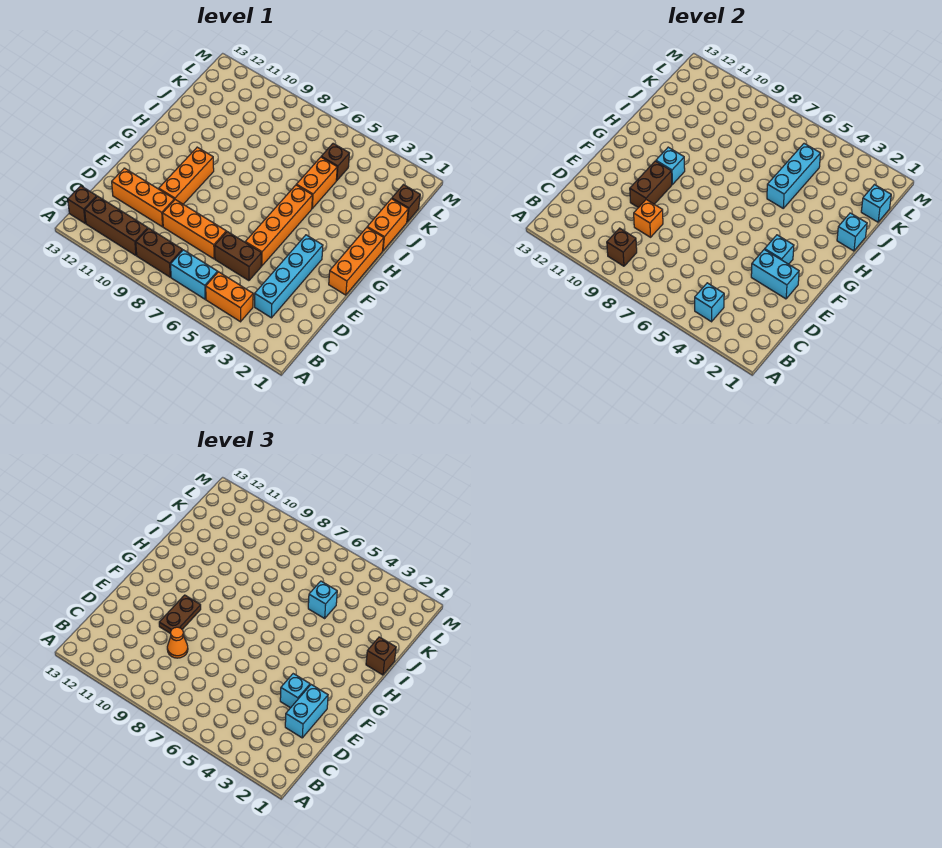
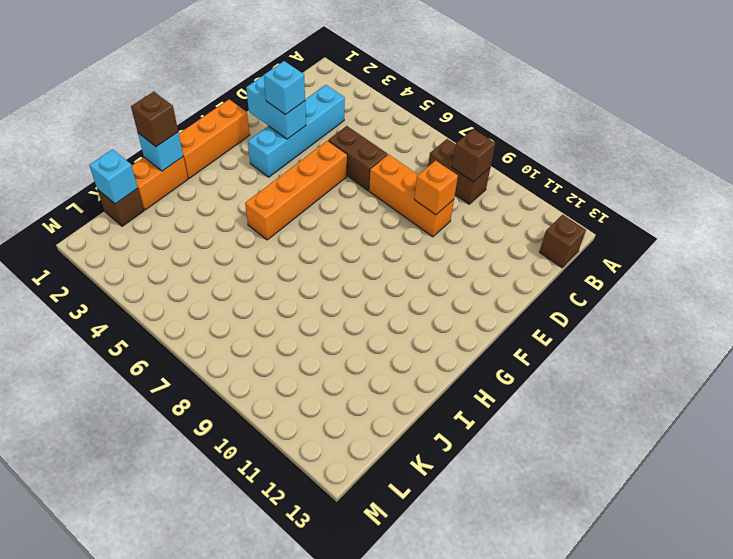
none -> orange brick B4:B5 level 1
none -> cyan brick B6:B7 level 1
none -> brown brick B10:B12 level 1
none -> orange brick D10:D12 level 1

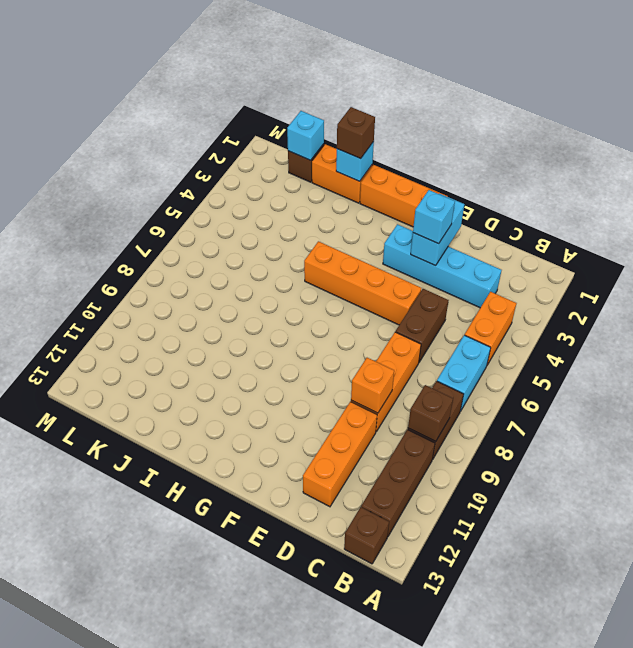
none -> orange brick E10:G10 level 1
none -> orange brick I5:J5 level 1
none -> brown brick K5 level 1
none -> cyan brick B4 level 2

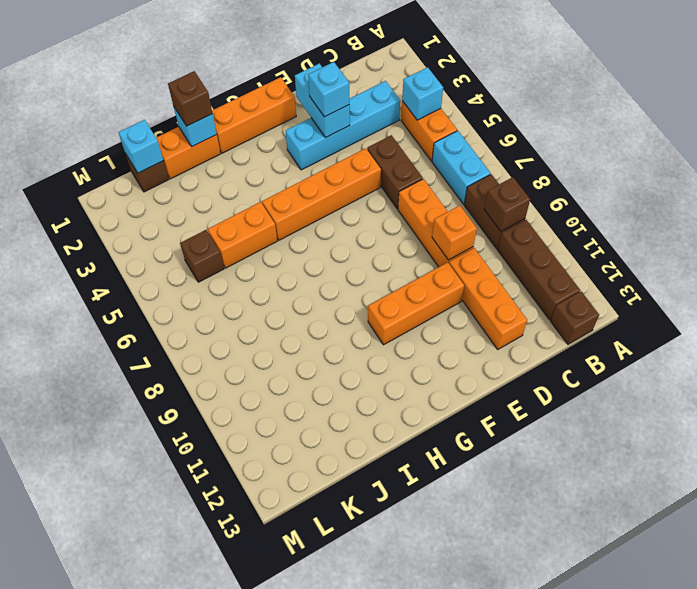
none -> brown brick E10:F10 level 2
none -> cyan brick F3 level 2
none -> cyan brick G10 level 2
none -> cyan brick I5:K5 level 2

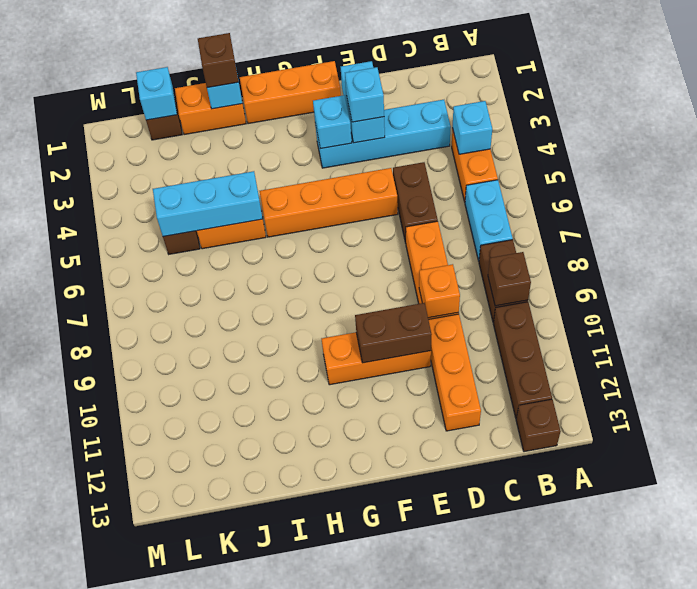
none -> cyan brick G10 level 2
none -> cyan brick D2:E2 level 3
none -> orange cone D9 level 3
none -> brown plate E10:F10 level 3

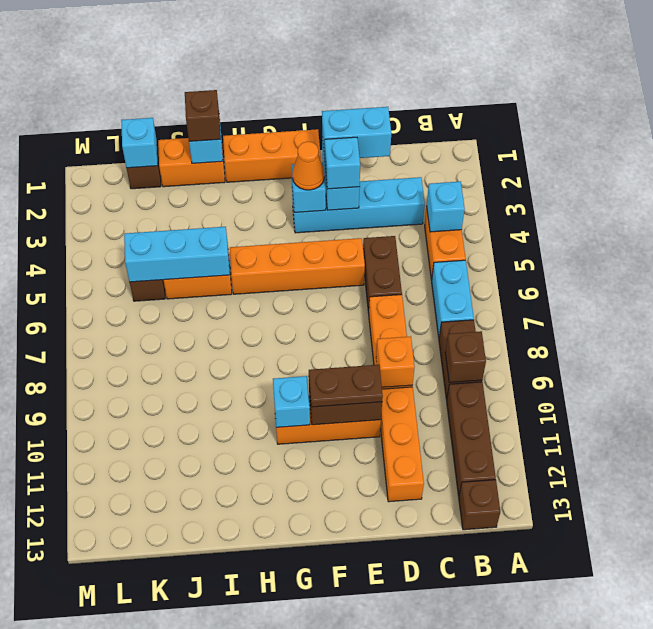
orange cone F3 level 3 -> orange cone D9 level 3
none -> cyan brick J5 level 3

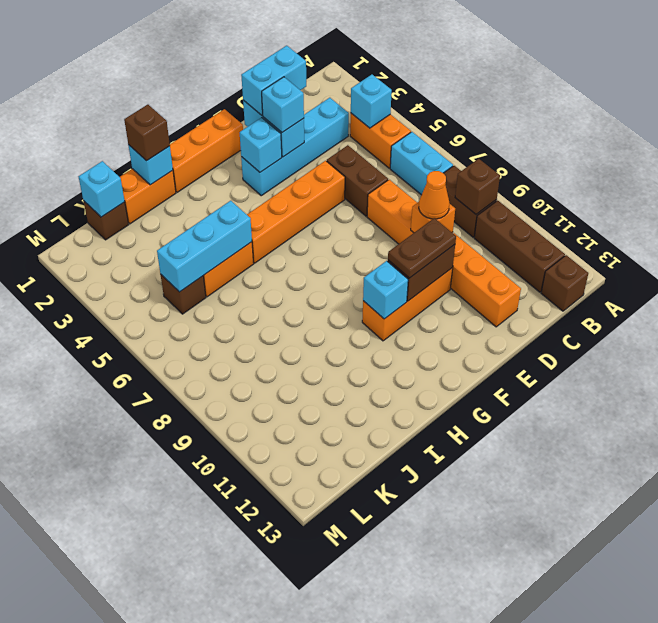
none -> cyan brick J5 level 3

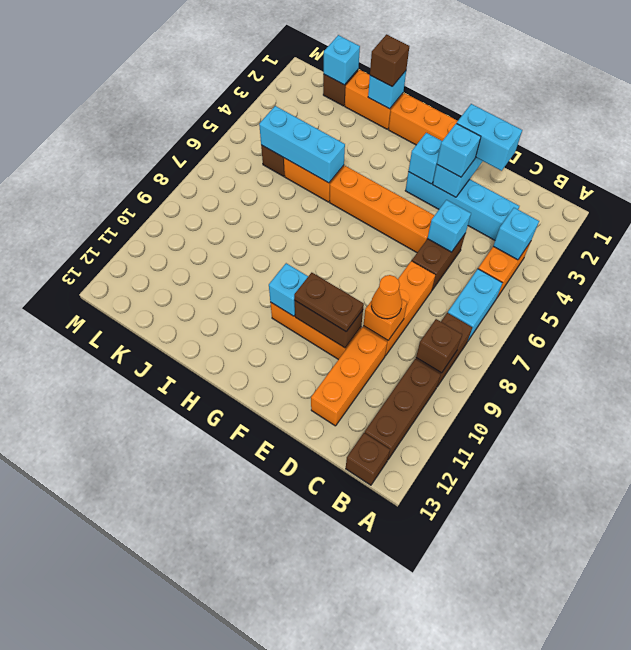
cyan brick D5 level 2 -> cyan brick J5 level 3

